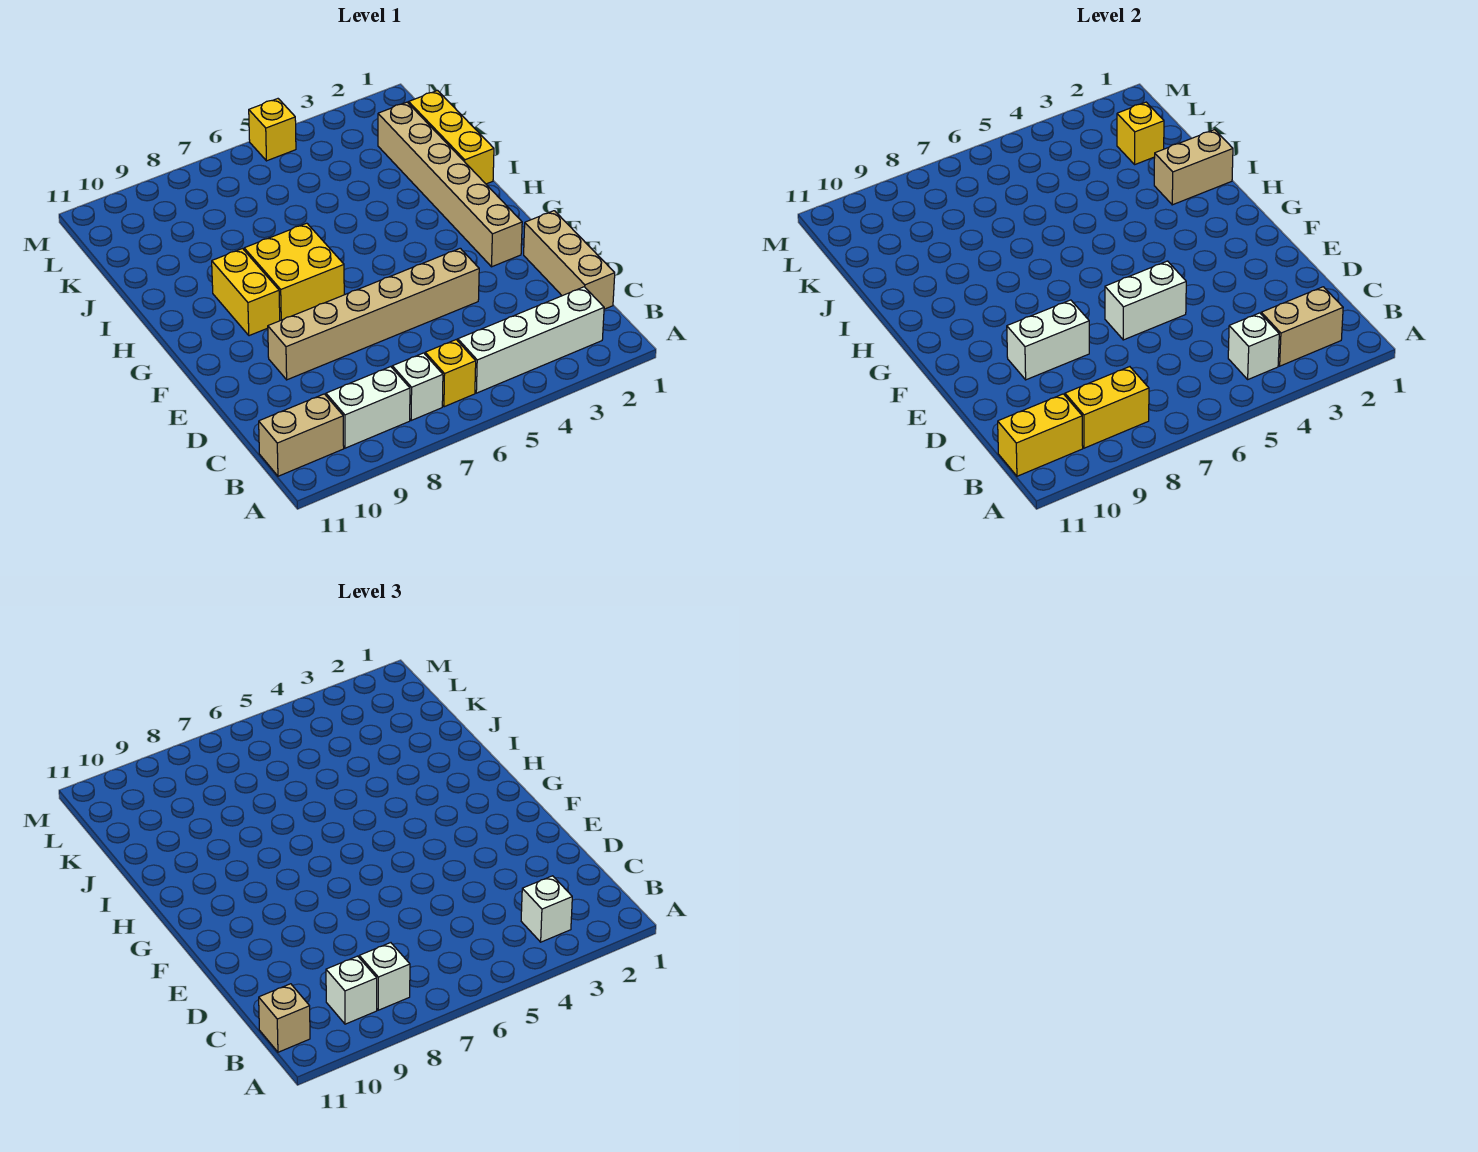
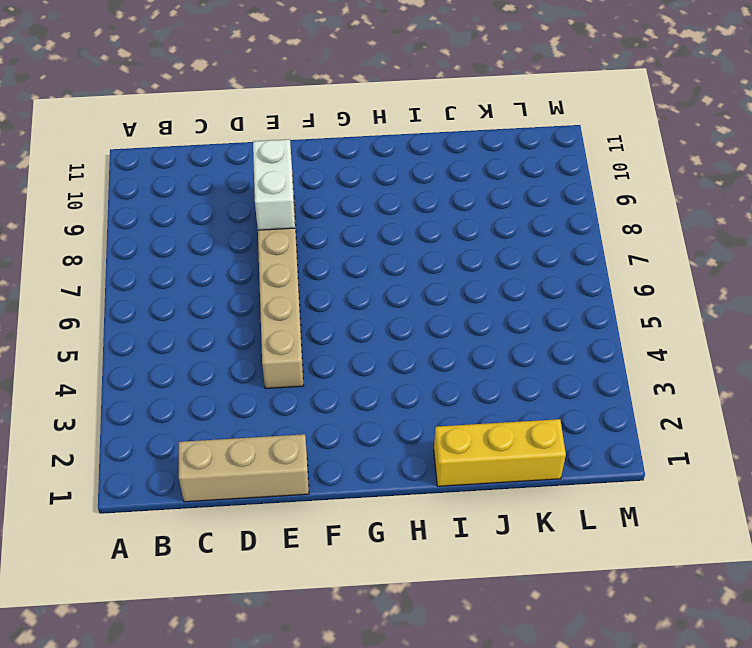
none -> white brick B2:B5 level 1
none -> yellow brick B6 level 1
none -> white brick B7 level 1

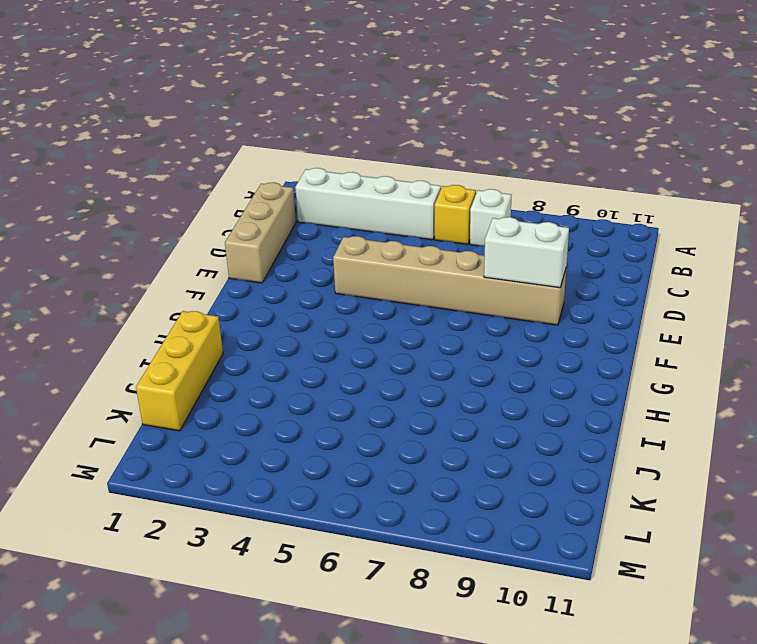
none -> white brick B8:B9 level 1
none -> tan brick B10:B11 level 1
none -> tan brick F2:K2 level 1

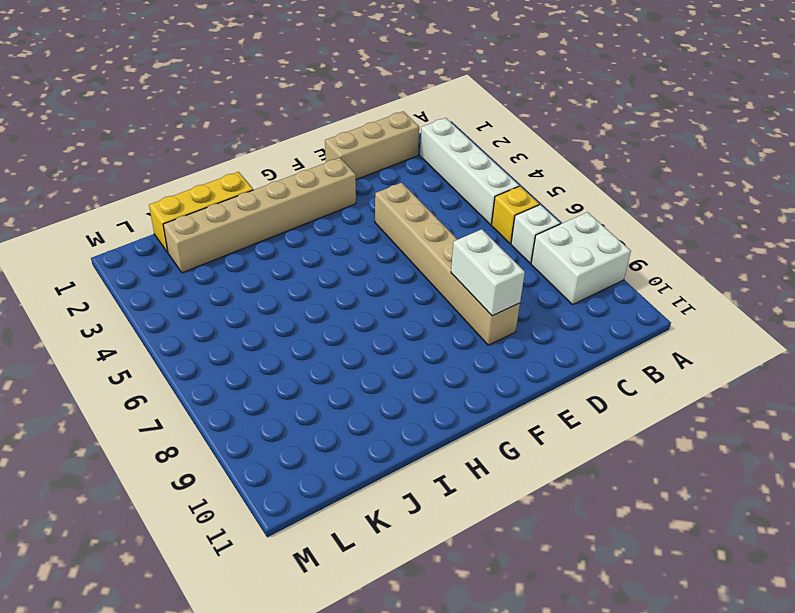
white brick A8:B9 level 1 -> white brick B8:B9 level 1
none -> tan brick B10:B11 level 1
none -> yellow brick G7:H8 level 1
none -> yellow brick G9:H9 level 1

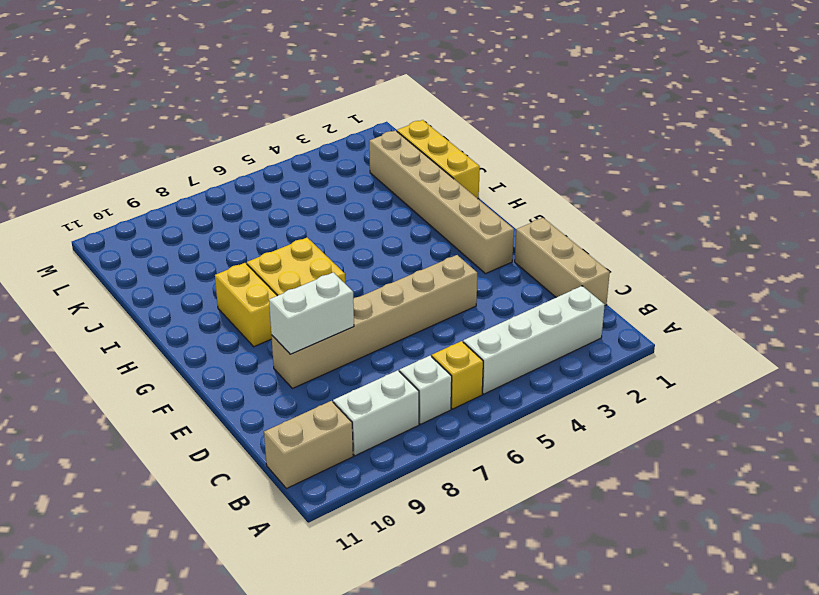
none -> yellow brick M5 level 1
none -> tan brick B2:B3 level 2
none -> white brick B4 level 2

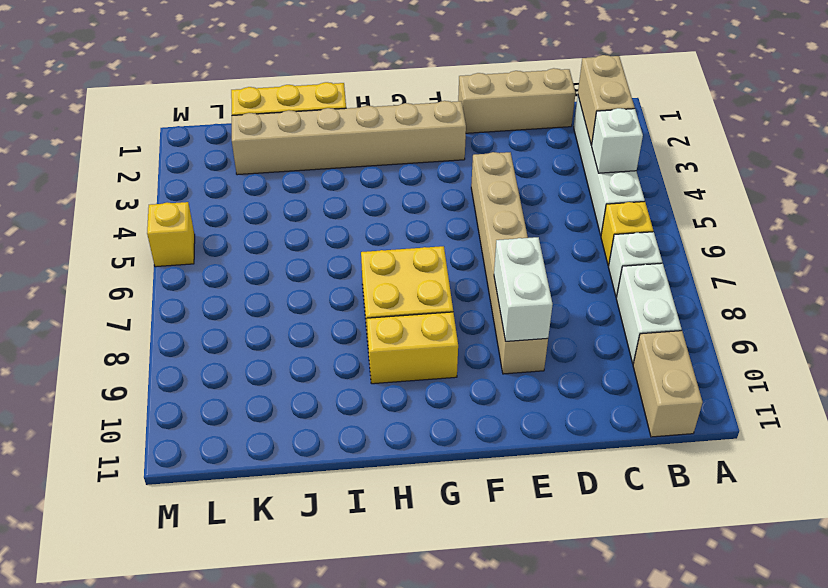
none -> yellow brick B8:B9 level 2
none -> yellow brick B10:B11 level 2
none -> white brick E5:E6 level 2

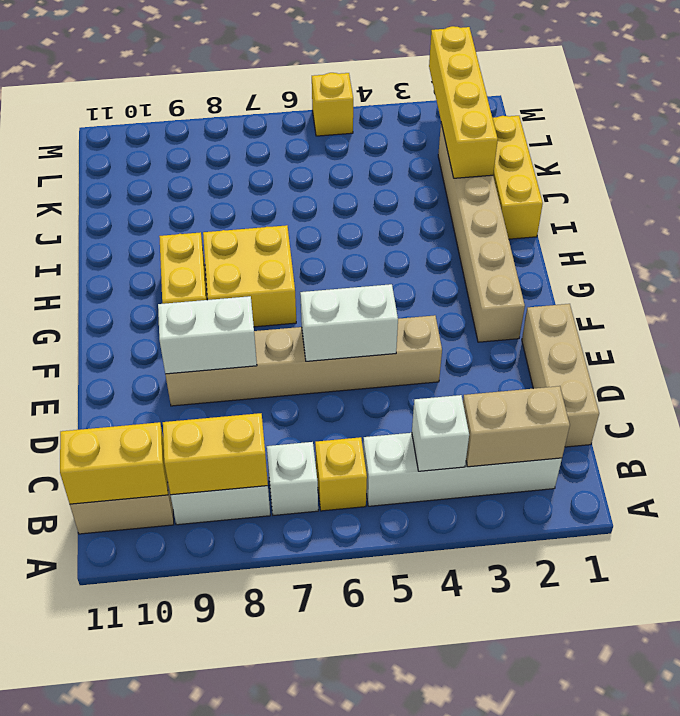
yellow brick J2:M2 level 2 -> yellow brick K2 level 2
none -> tan brick I1:I2 level 2
none -> white brick B3 level 3
none -> white brick B8 level 3

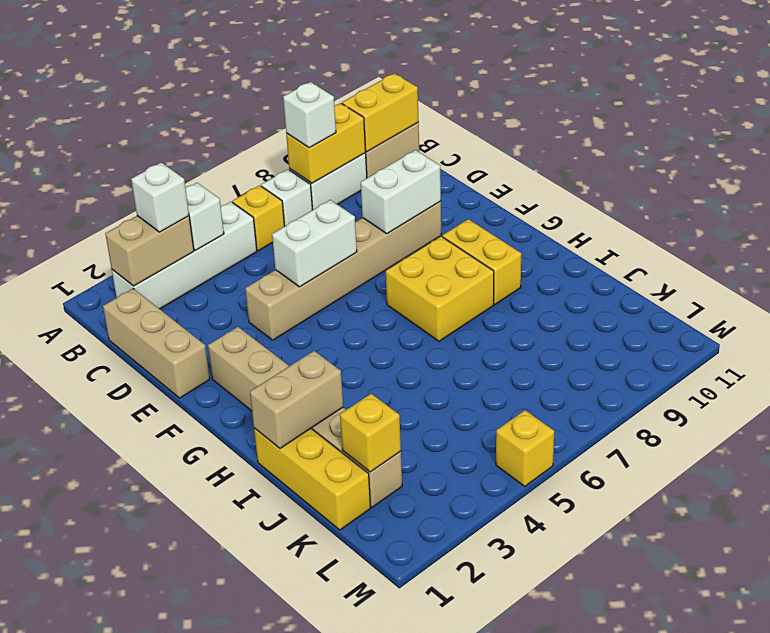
none -> white brick B9 level 3
none -> tan brick B11 level 3

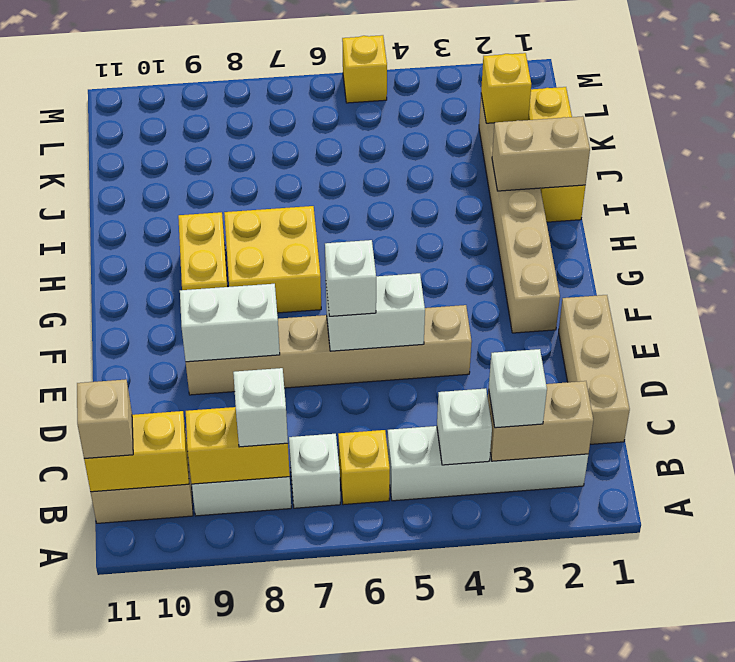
white brick E6 level 3 -> white brick B9 level 3

